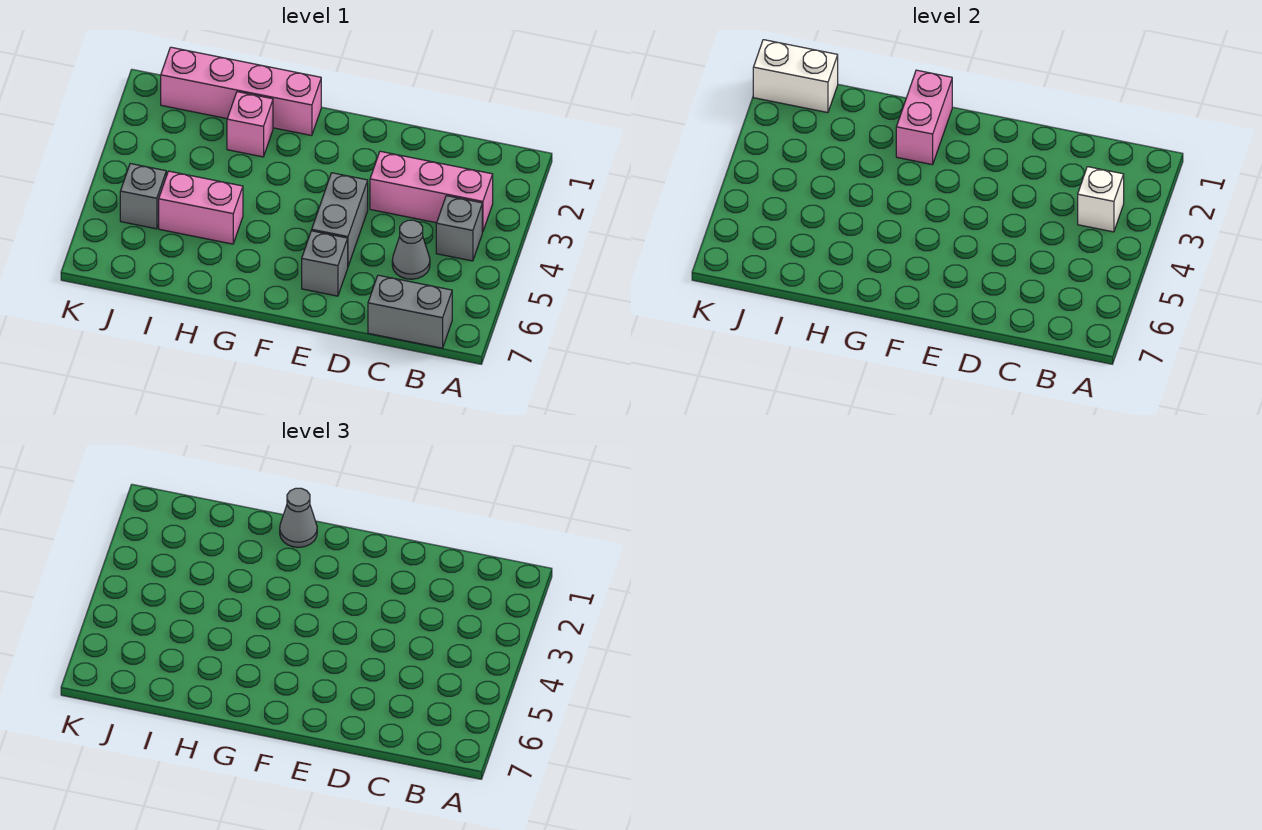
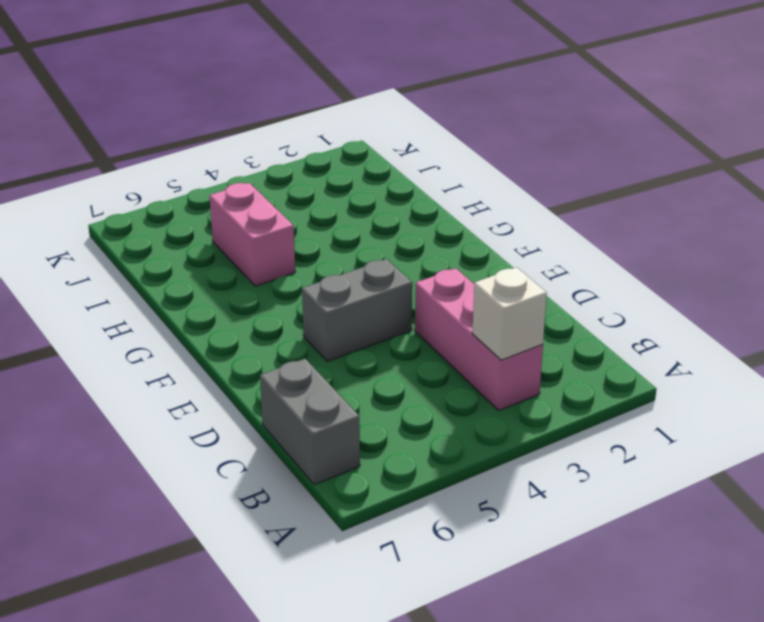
none -> grey brick B4 level 1
none -> grey cone C5 level 1
none -> grey brick E6 level 1

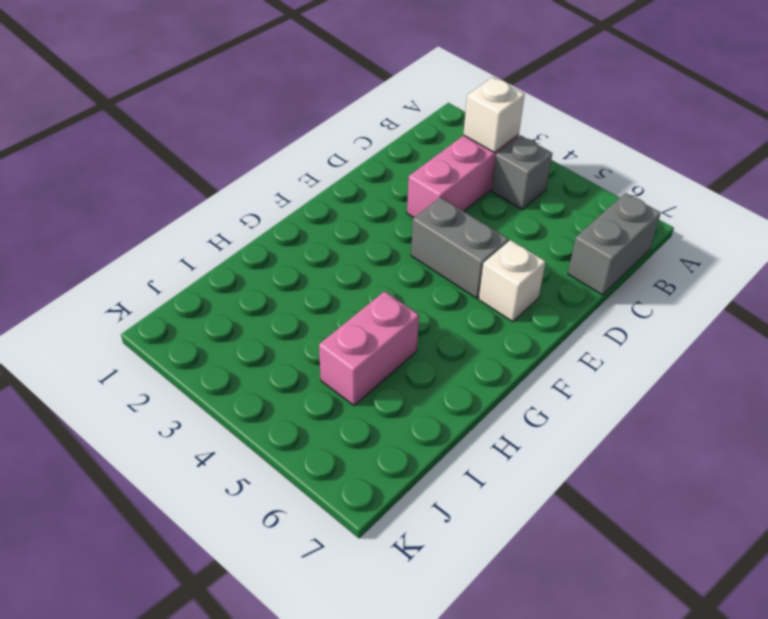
white brick E6 level 1 -> grey brick E6 level 1
none -> grey cone C5 level 1
none -> pink brick G1:J1 level 1
none -> pink brick H2 level 1

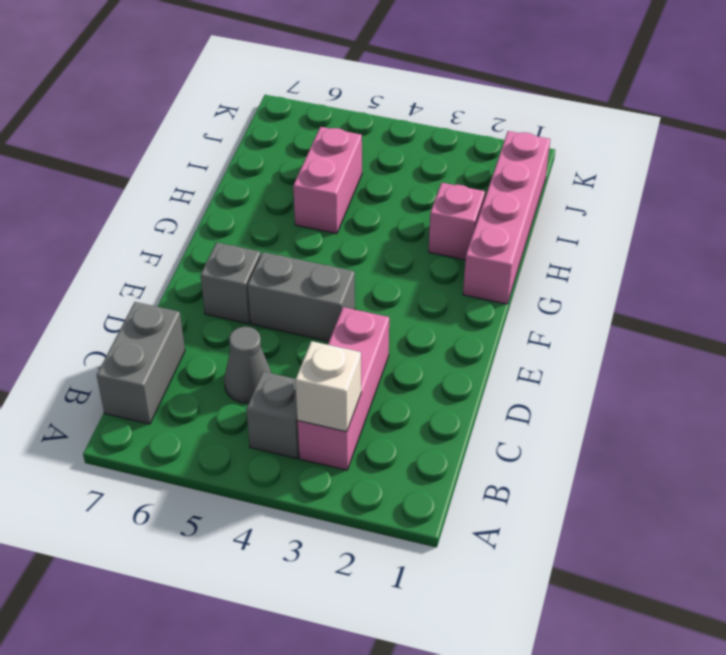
none -> grey brick J5 level 1
none -> pink brick G1:G2 level 2
none -> white brick J1:K1 level 2

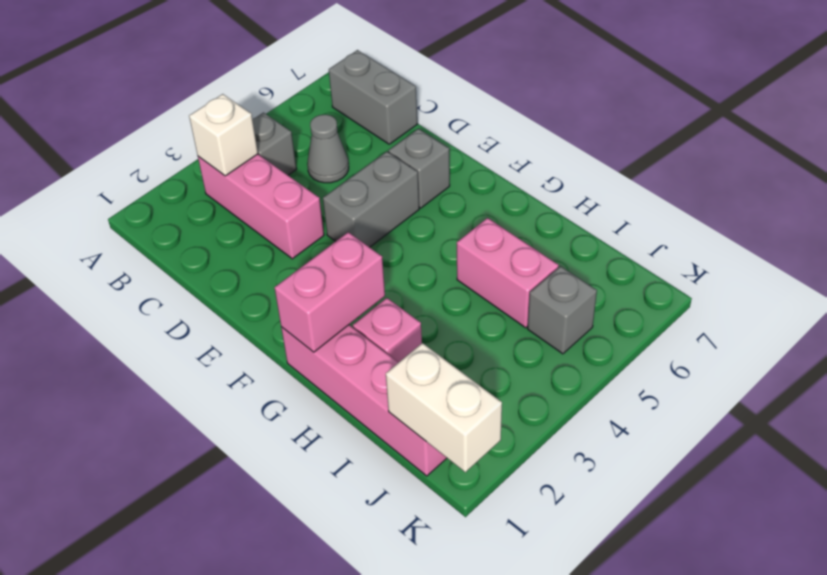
none -> grey cone G1 level 3

